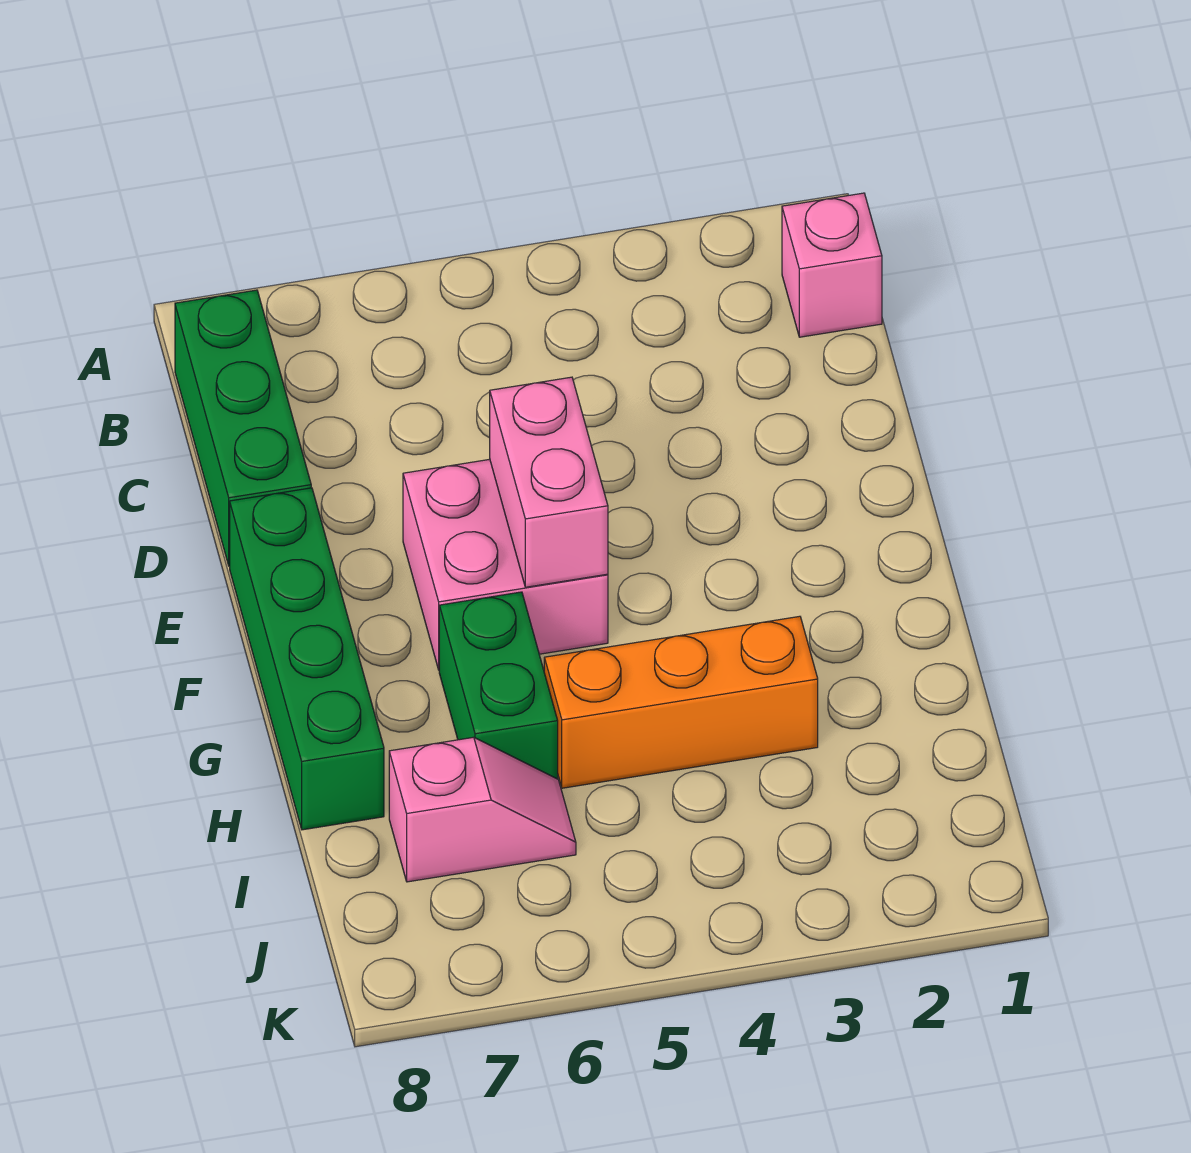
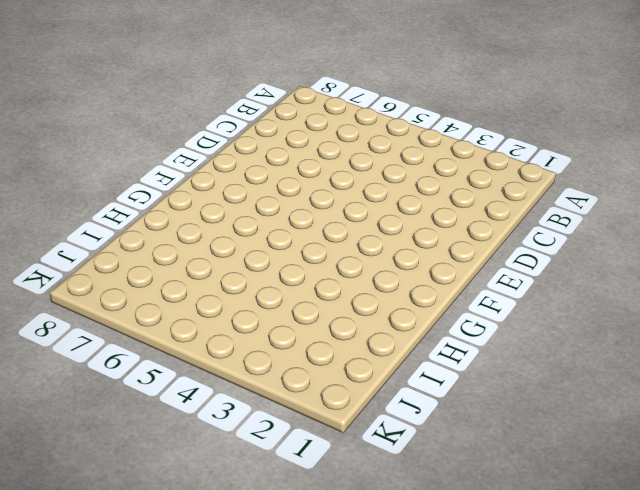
none -> pink brick B1 level 1
none -> green brick B8:D8 level 1

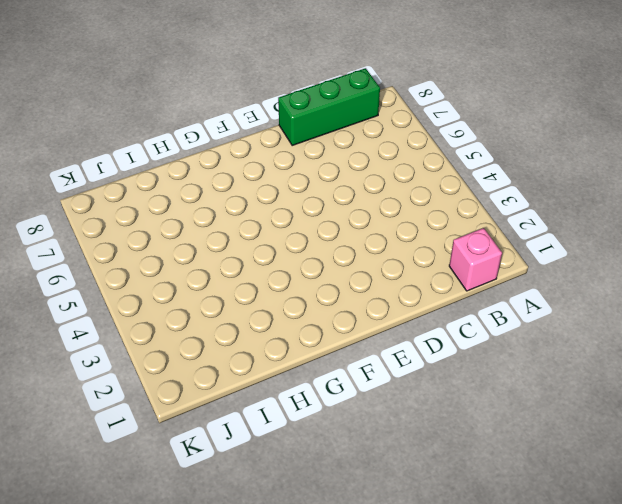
none -> pink brick E5:F6 level 1
none -> green brick E8:H8 level 1

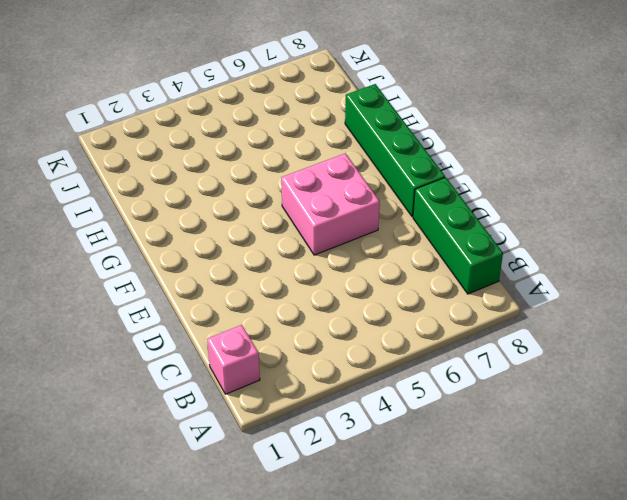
none -> green brick G6:H6 level 1
none -> orange brick H3:H5 level 1

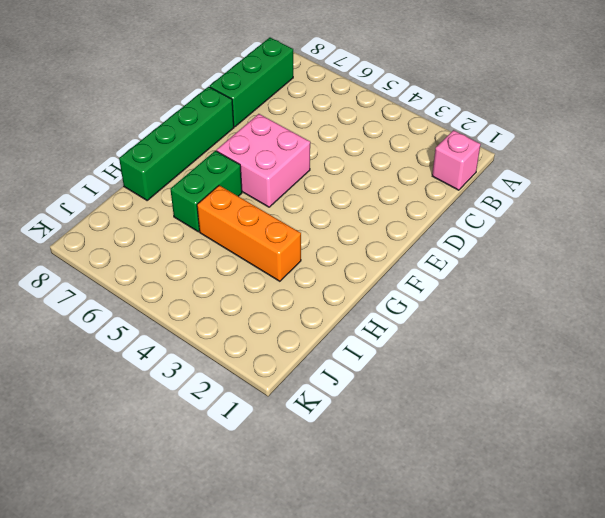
none -> pink slope I6:I7 level 1 top 7
none -> pink brick E5:F5 level 2

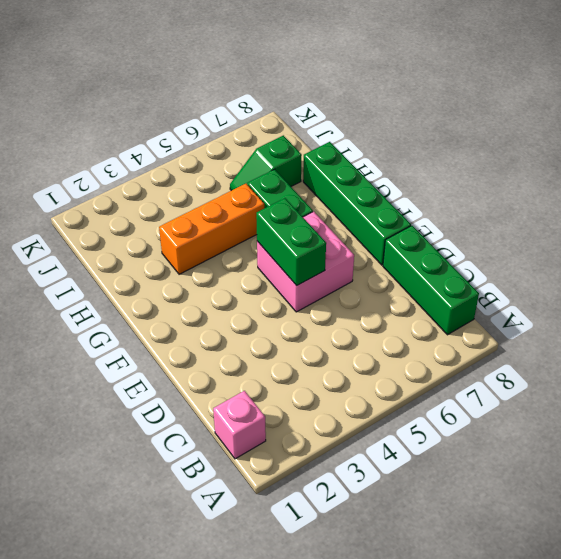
green brick E5:F5 level 2 -> pink brick E5:F5 level 2
green slope I6:I7 level 1 top 7 -> pink slope I6:I7 level 1 top 7

